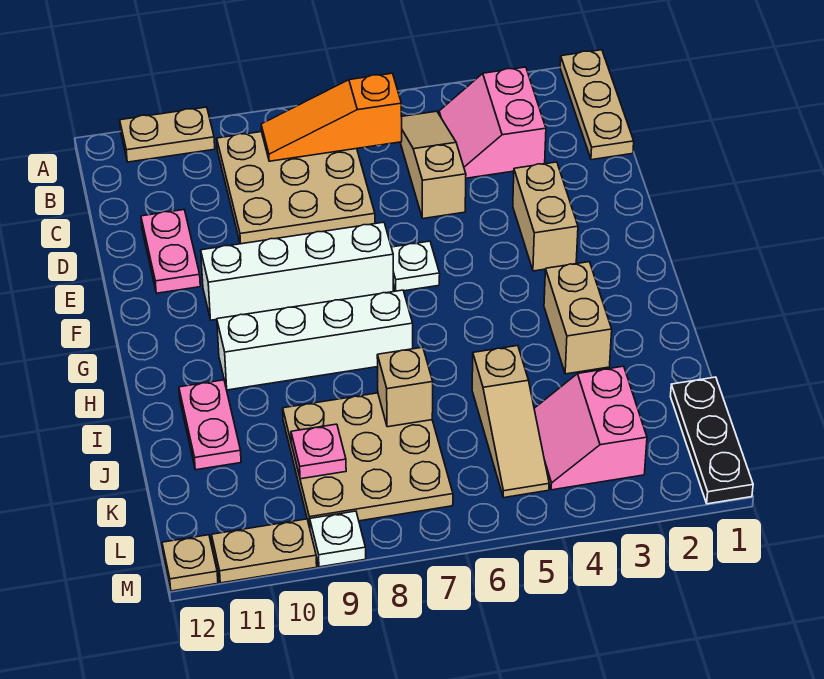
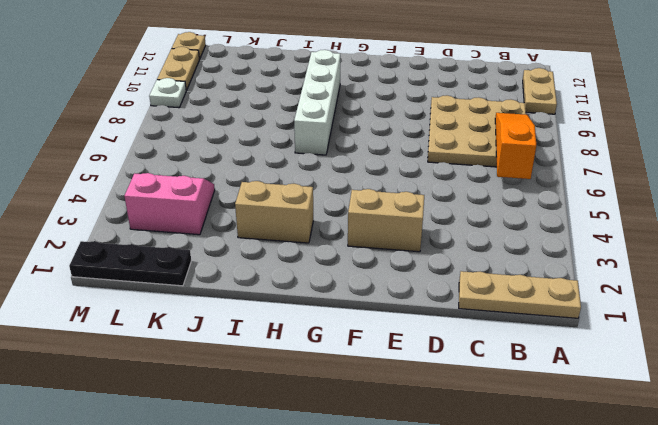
none -> pink slope B3:C4 level 1 top 3
none -> tan slope B5:D5 level 1 top D
none -> pink plate D11:E11 level 1

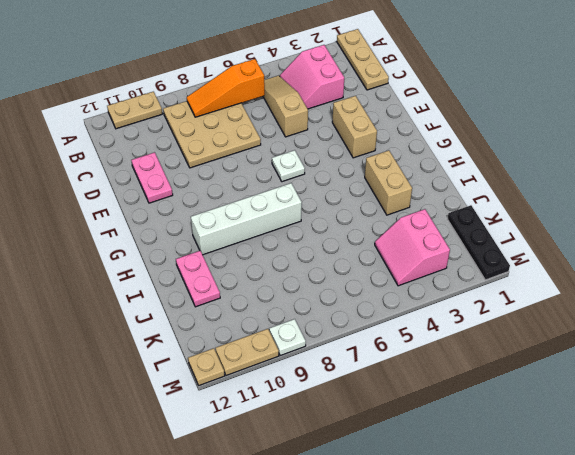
none -> white brick F7:F10 level 1
none -> tan slope J5:L5 level 1 top J
none -> tan plate J7:L9 level 1

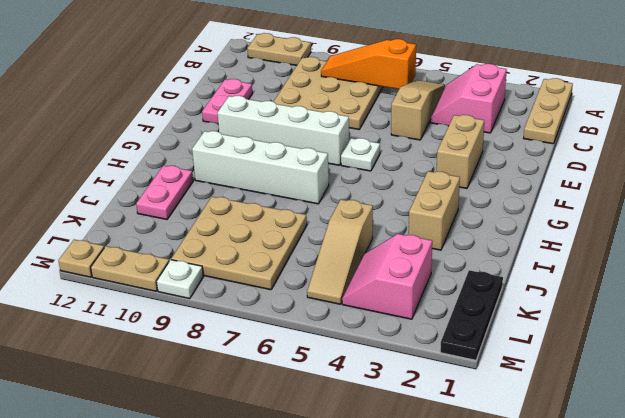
none -> tan brick J7 level 2
none -> pink plate K9 level 2

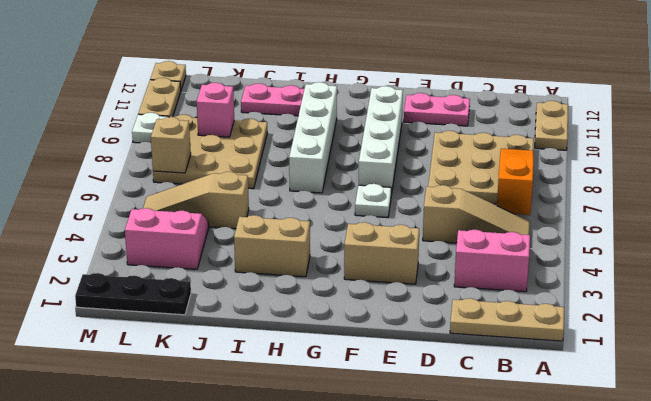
pink brick K9 level 2 -> pink plate K9 level 2
tan brick L7 level 2 -> tan brick J7 level 2

